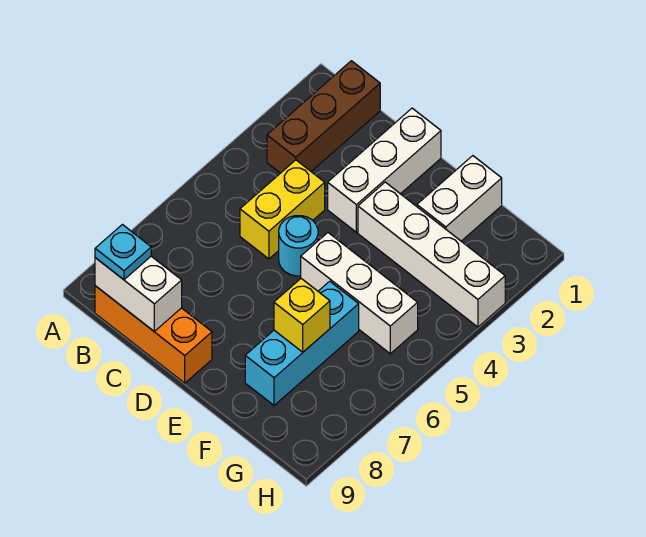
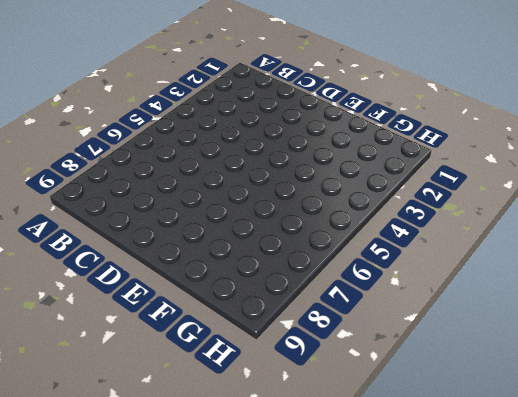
none -> brown brick B1:B3 level 1
none -> orange brick B9:D9 level 1
none -> yellow brick C4:C5 level 1

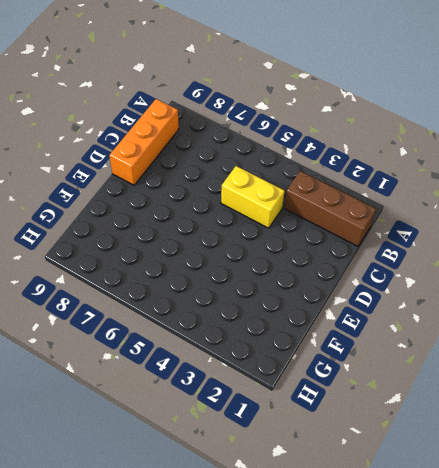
none -> white brick D1:D3 level 1
none -> cyan round brick D5 level 1
none -> white brick E3:H3 level 1

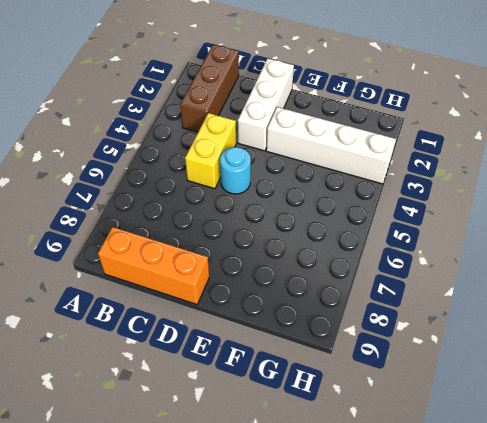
none -> white brick E5:G5 level 1
none -> white brick F1:F2 level 1
none -> cyan brick F6:F8 level 1

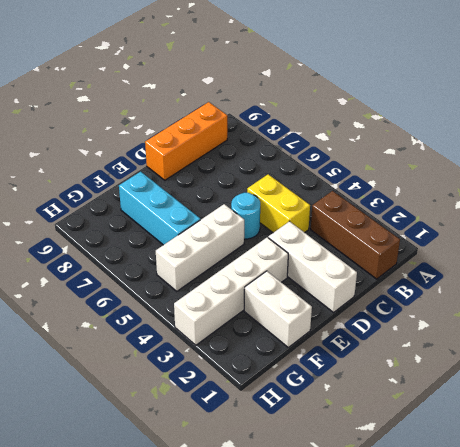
none -> white brick B9:C9 level 2
none -> yellow brick F7 level 2
none -> cyan plate B9 level 3

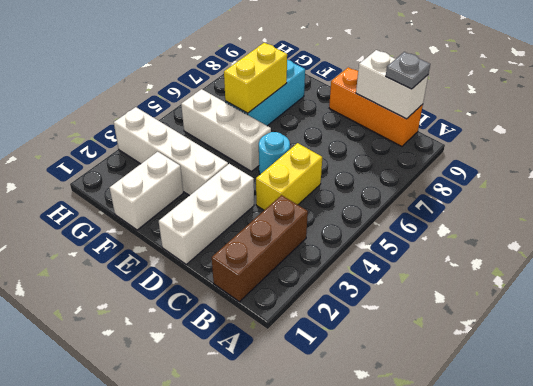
grey plate B9 level 3 -> cyan plate B9 level 3
yellow brick F6:F7 level 2 -> yellow brick F7 level 2

